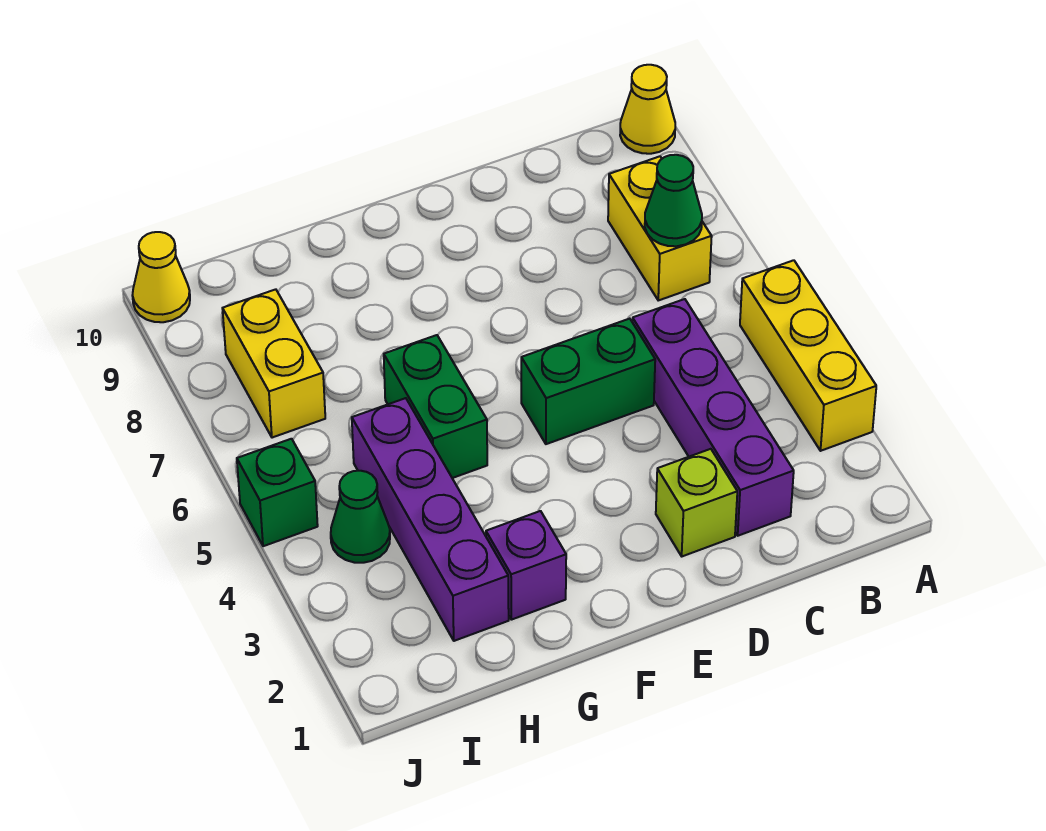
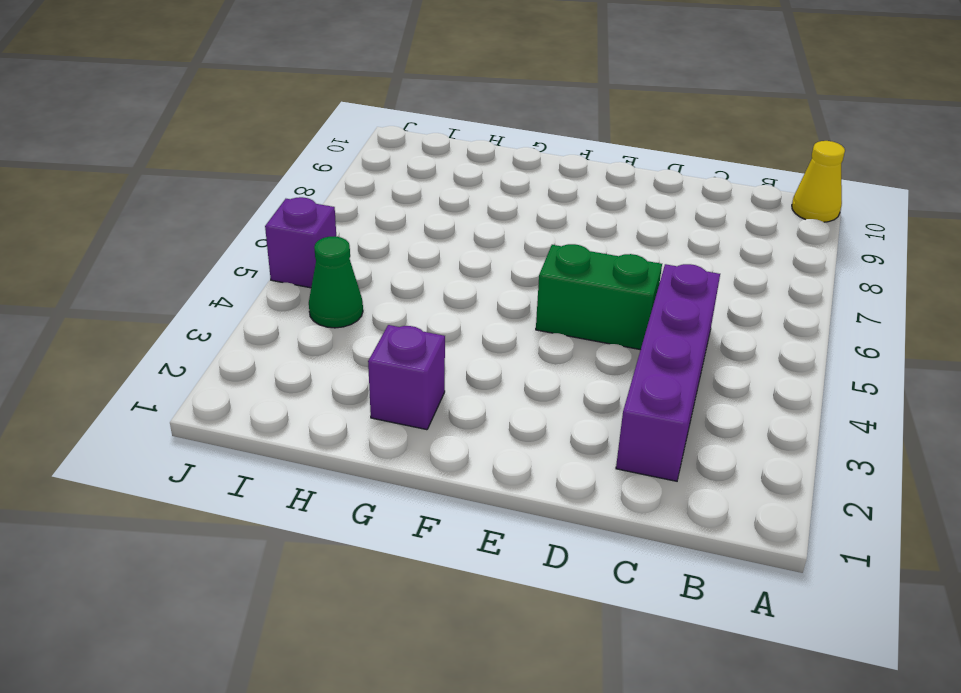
purple brick J5 level 1 -> green brick J5 level 1
none -> yellow brick A3:A5 level 1
none -> yellow brick B7:B8 level 1
none -> lime brick D2 level 1

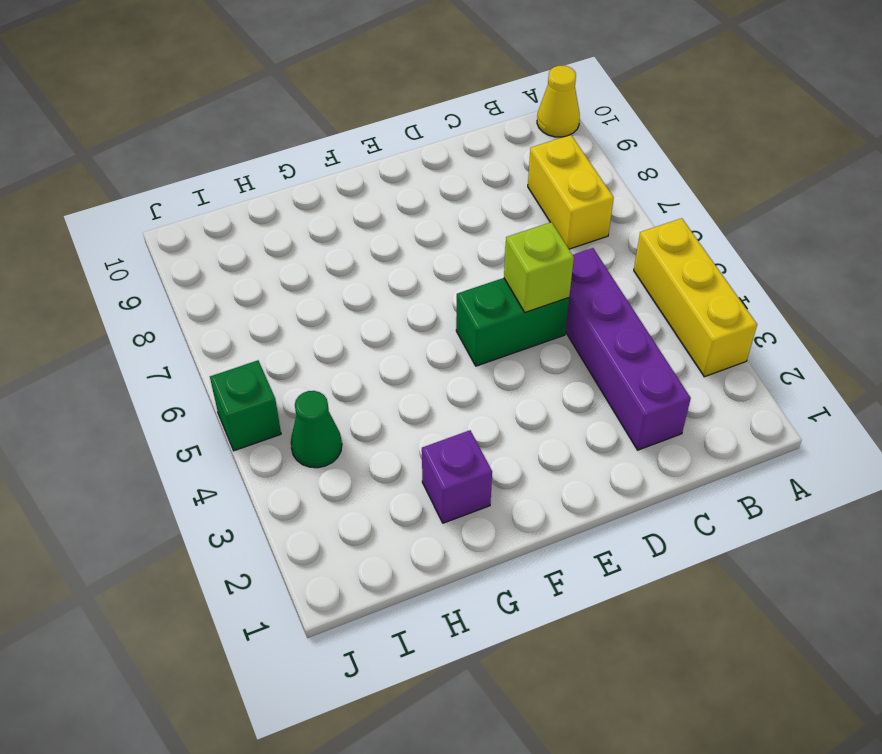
lime brick D5 level 2 -> lime brick D2 level 1
none -> green brick G5:G6 level 1
none -> purple brick H2:H5 level 1
none -> yellow brick I7:I8 level 1

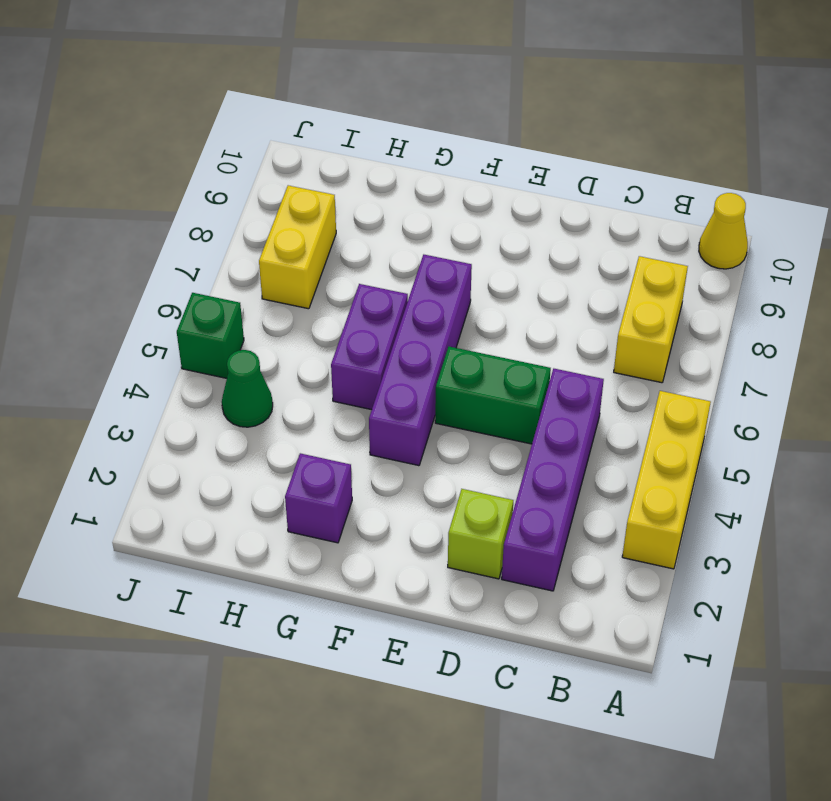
purple brick F4:F7 level 1 -> purple brick H2:H5 level 1
purple brick G5:G6 level 1 -> green brick G5:G6 level 1
none -> yellow cone J10 level 1
none -> green cone B7 level 2

